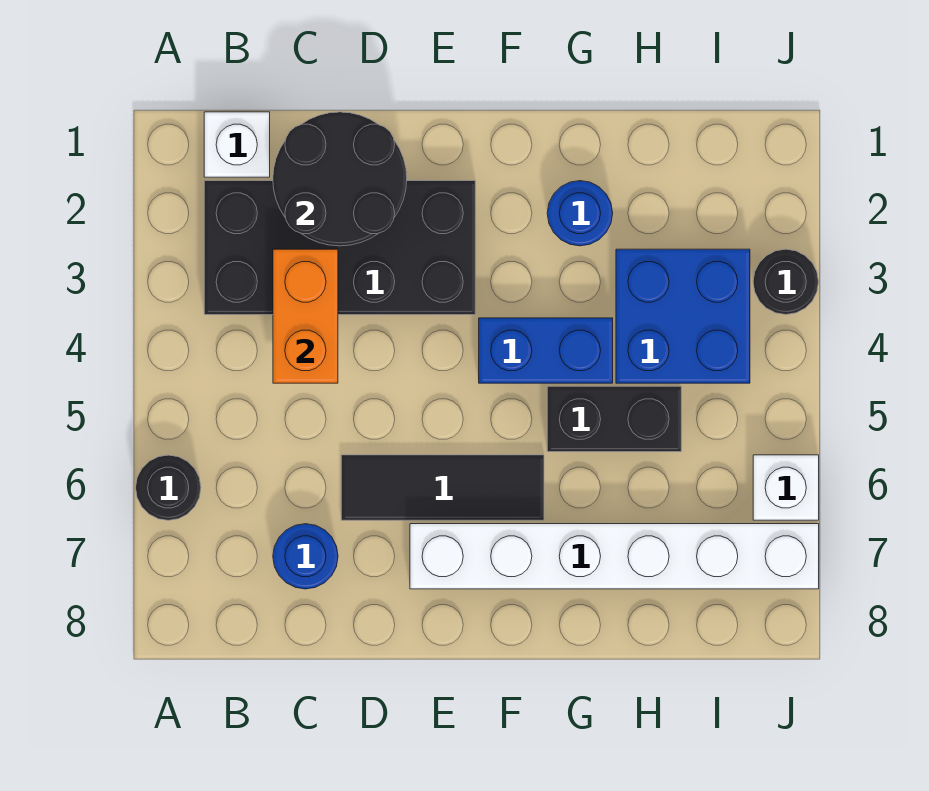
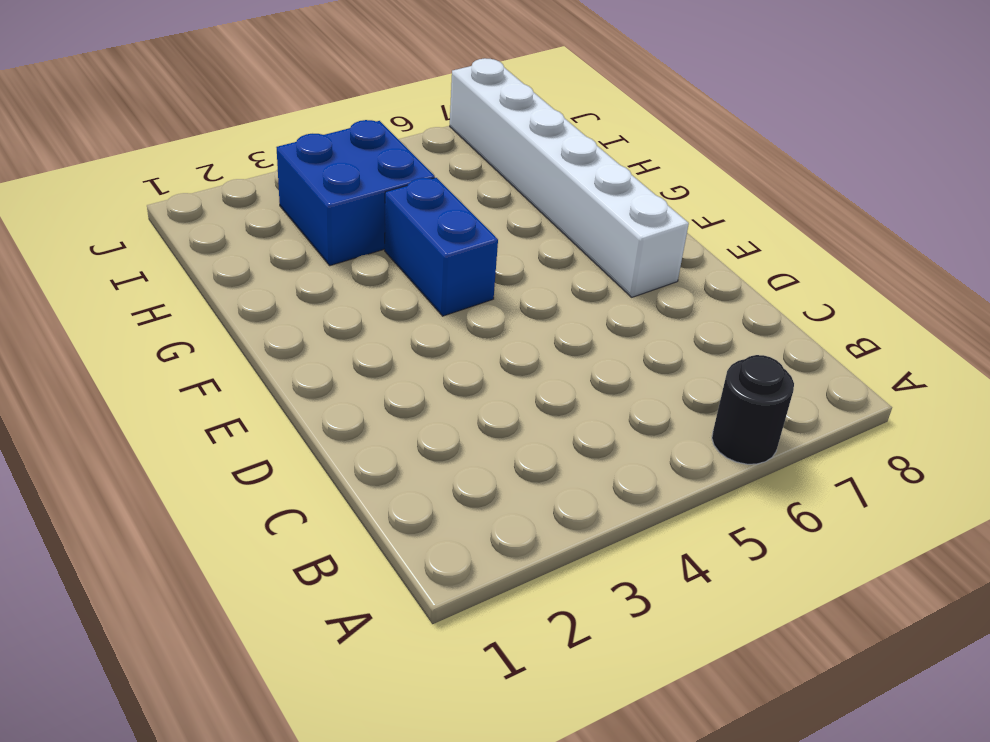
none -> white brick B1 level 1
none -> black brick B2:E3 level 1
none -> blue round brick C7 level 1

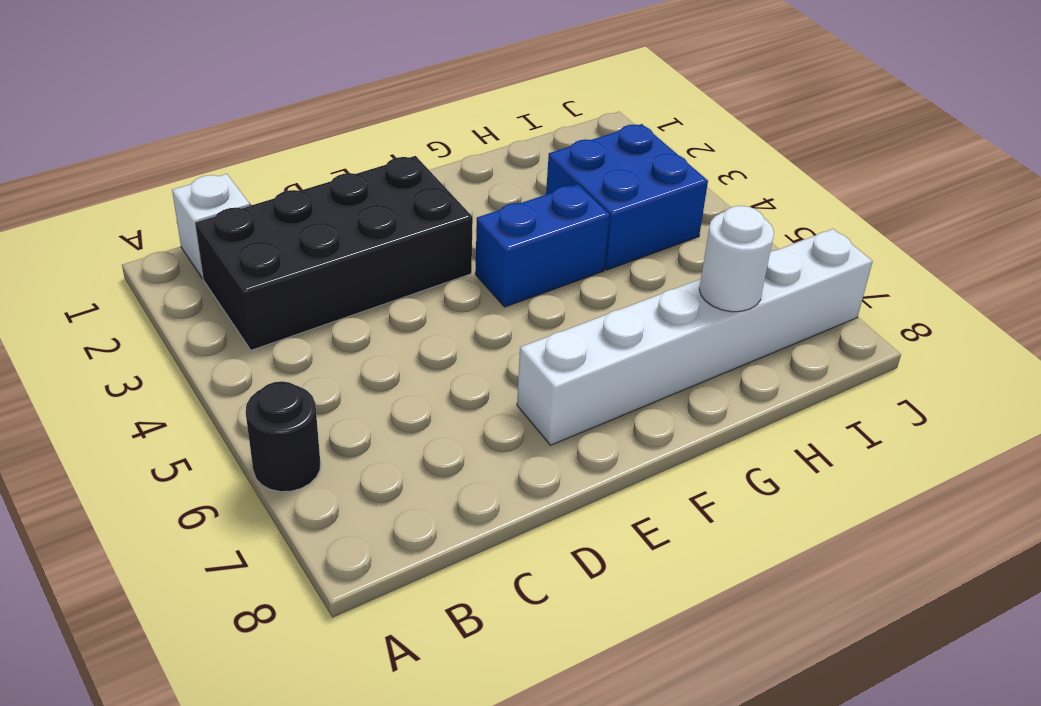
white round brick H7 level 2 -> none
none -> blue round brick C7 level 1
none -> black tile D6:F6 level 1
none -> blue round brick G2 level 1

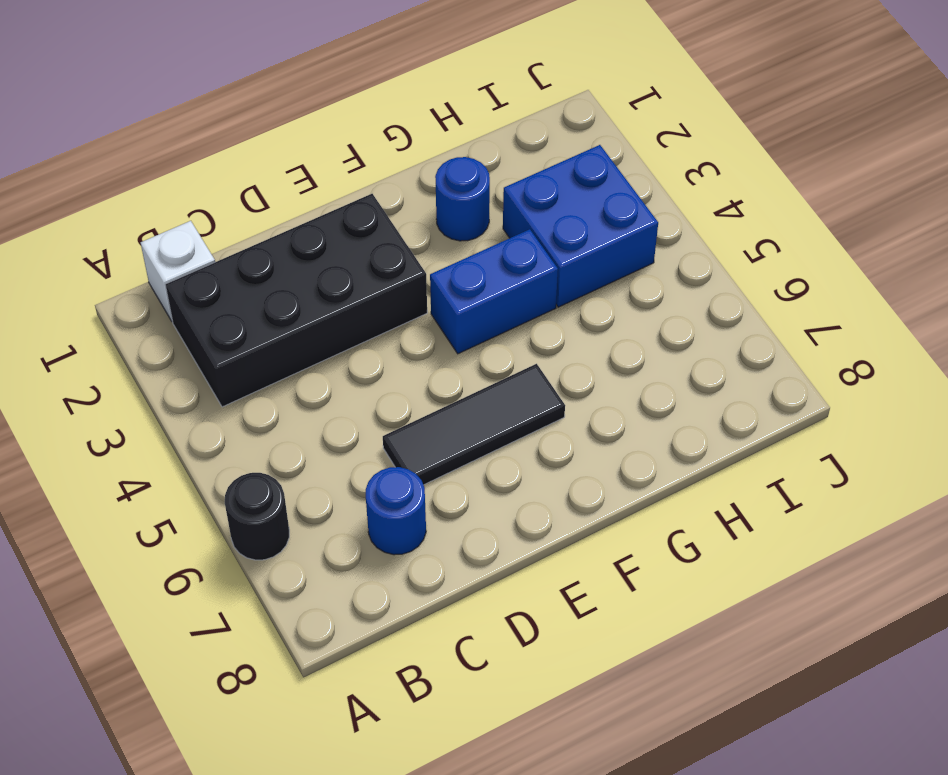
none -> white brick E7:J7 level 1
none -> black brick G5:H5 level 1
none -> black round brick J3 level 1

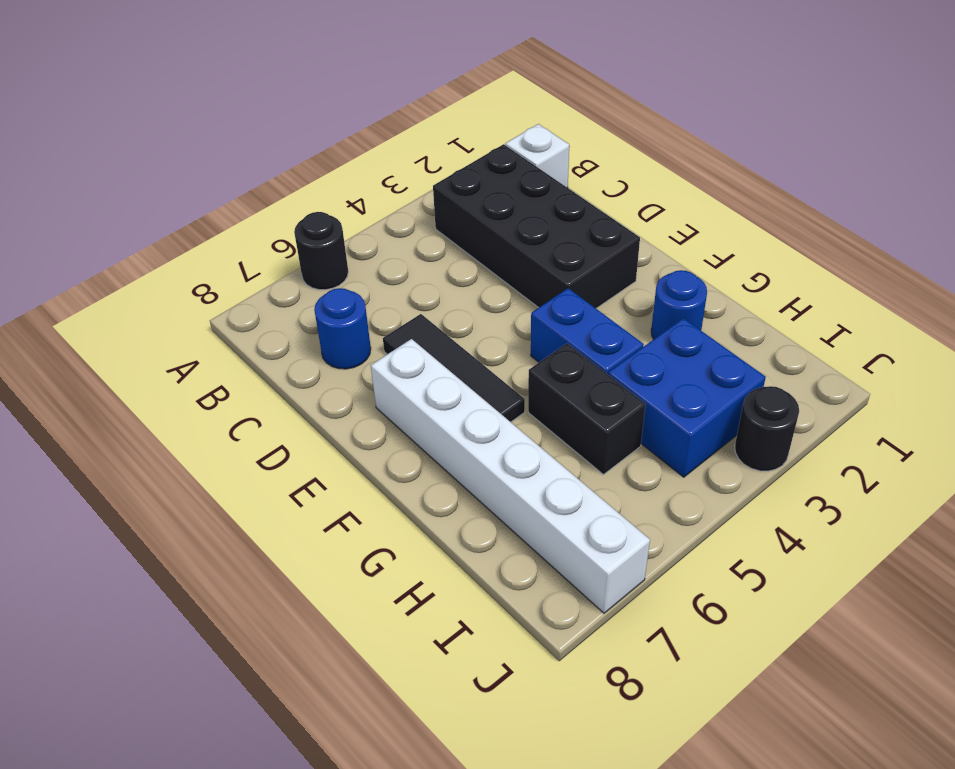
none -> white brick J6 level 1
none -> black round brick C1:D2 level 2
none -> orange brick C3:C4 level 2

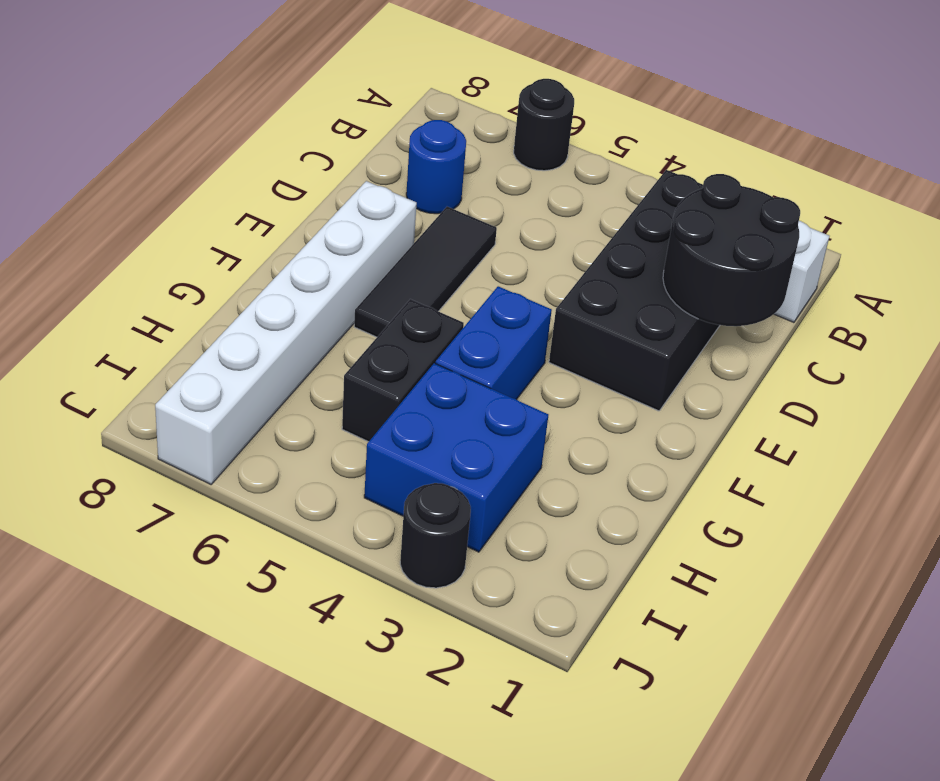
none -> blue round brick G2 level 1
none -> white brick J6 level 1
none -> orange brick C3:C4 level 2

